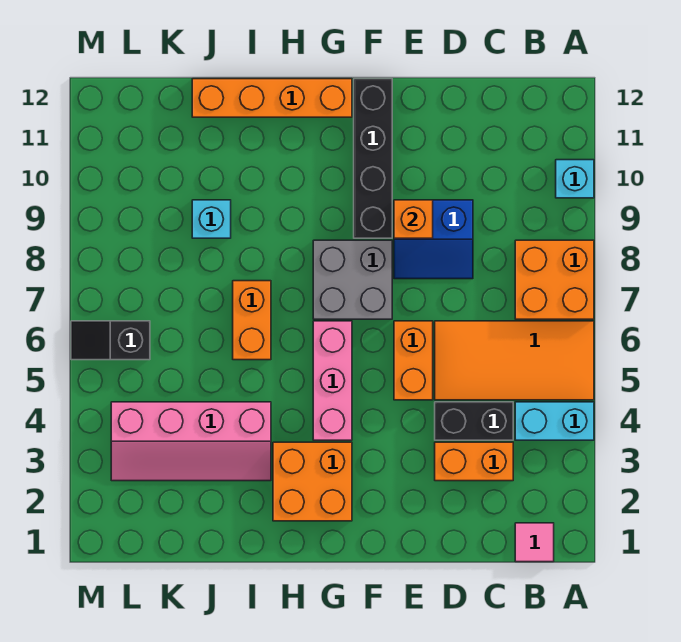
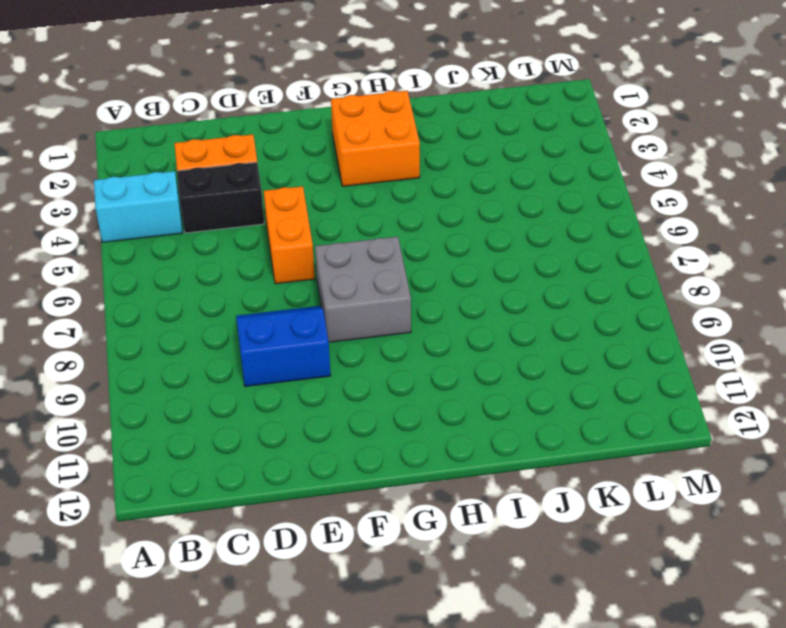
none -> orange tile A5:D6 level 1
none -> orange brick A7:B8 level 1
none -> cyan brick A10 level 1

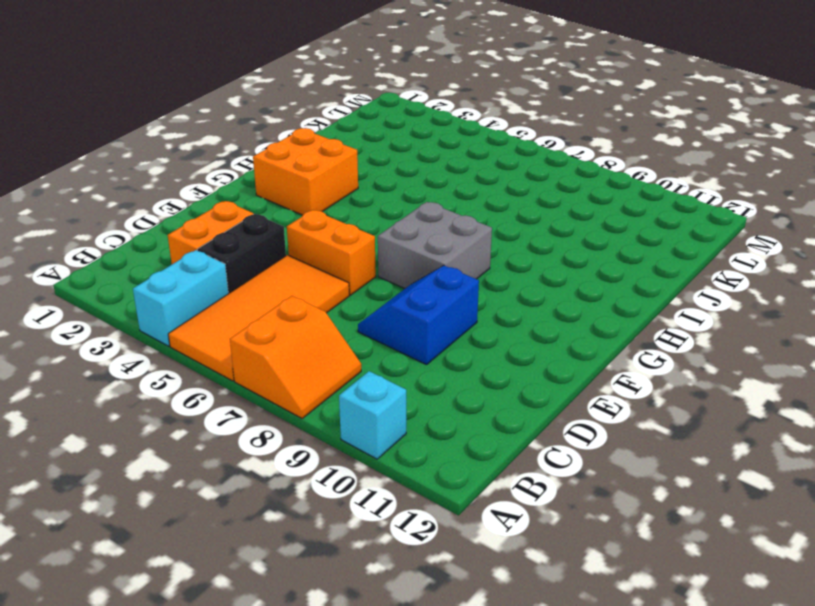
orange slope A7:B8 level 1 top 7 -> orange brick A7:B8 level 1
none -> pink tile B1 level 1
none -> black brick F9:F12 level 1
none -> pink brick G4:G6 level 1

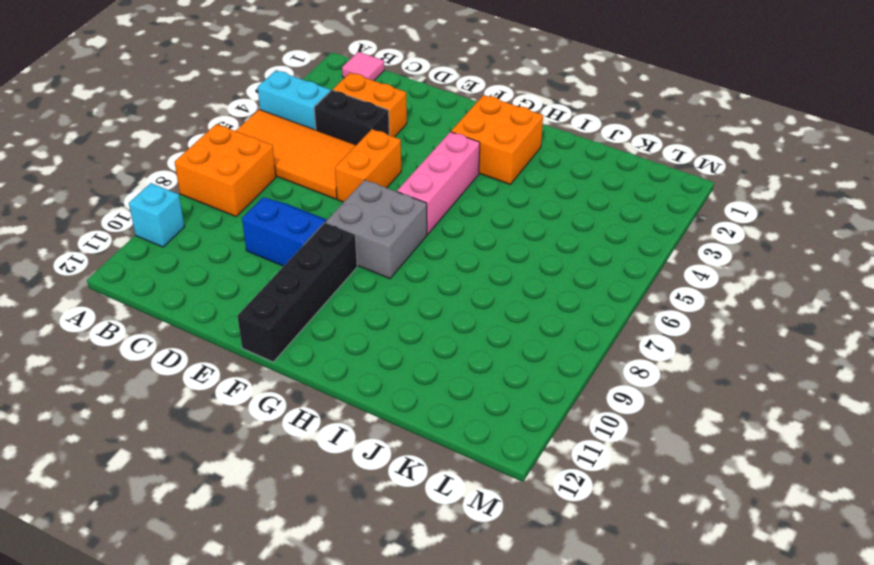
none -> orange brick G12:J12 level 1
none -> pink slope I3:L4 level 1 top 4
none -> orange brick I6:I7 level 1

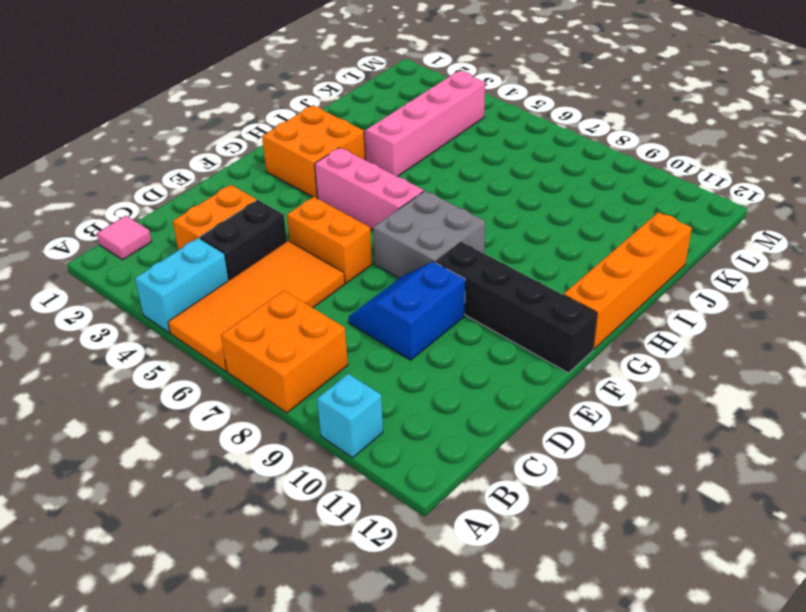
none -> orange brick I6:I7 level 1
none -> cyan brick J9 level 1
none -> black slope L6:M6 level 1 top L

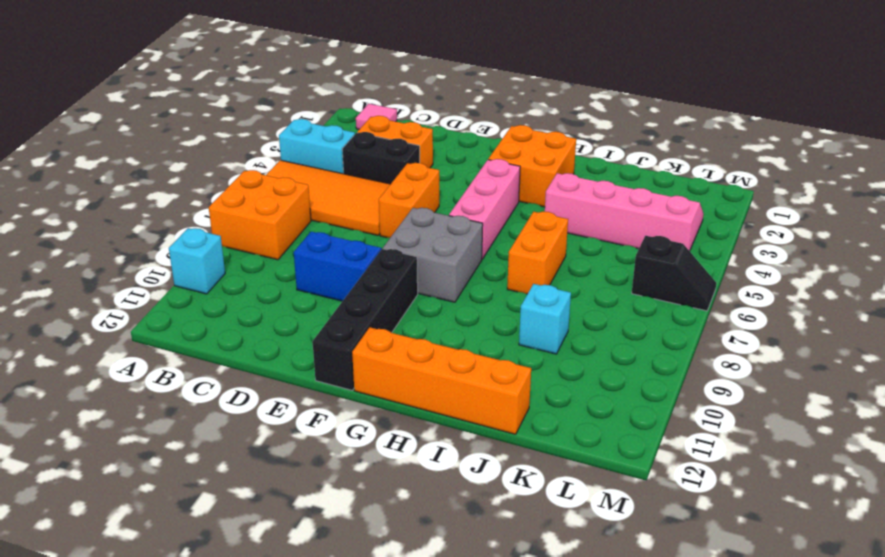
none -> orange brick E9 level 2

